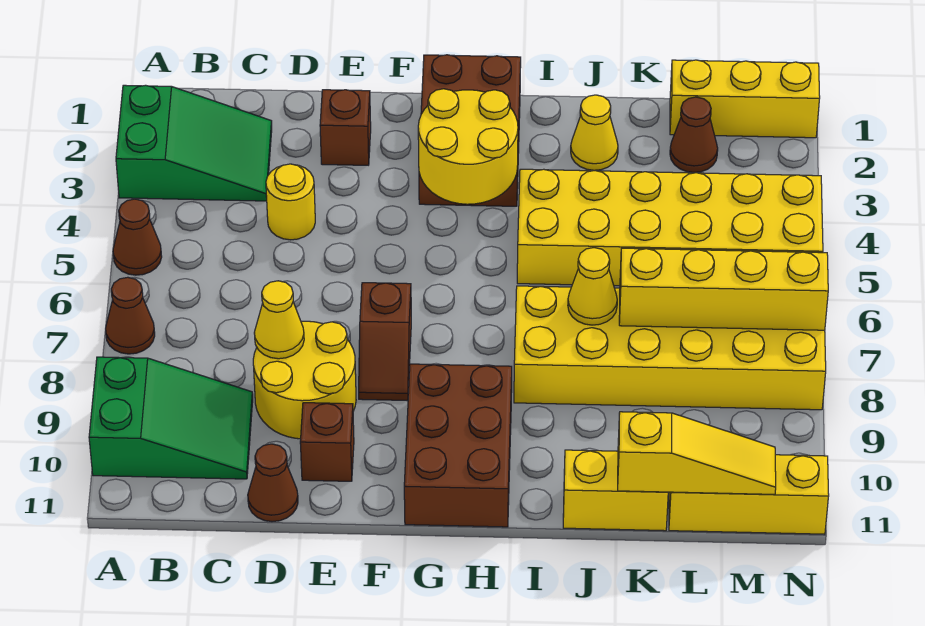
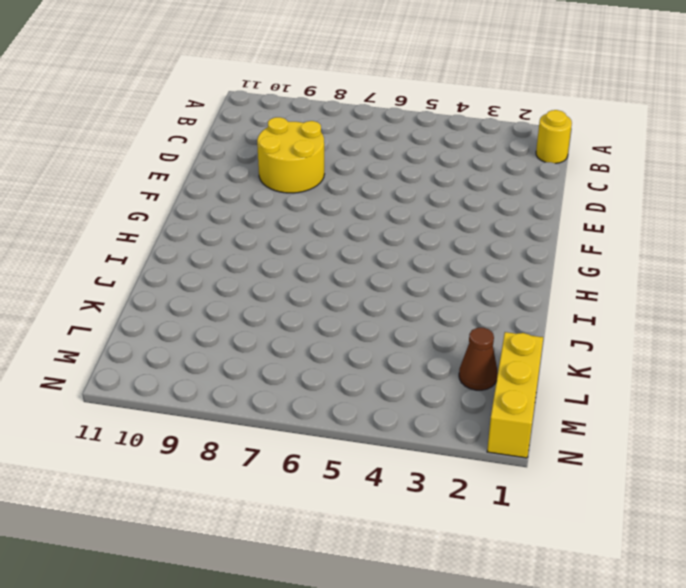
yellow round brick B1 level 1 -> yellow round brick D4 level 1
none -> green slope A2:C3 level 1 top A
none -> brown cone A5 level 1
none -> brown cone A7 level 1

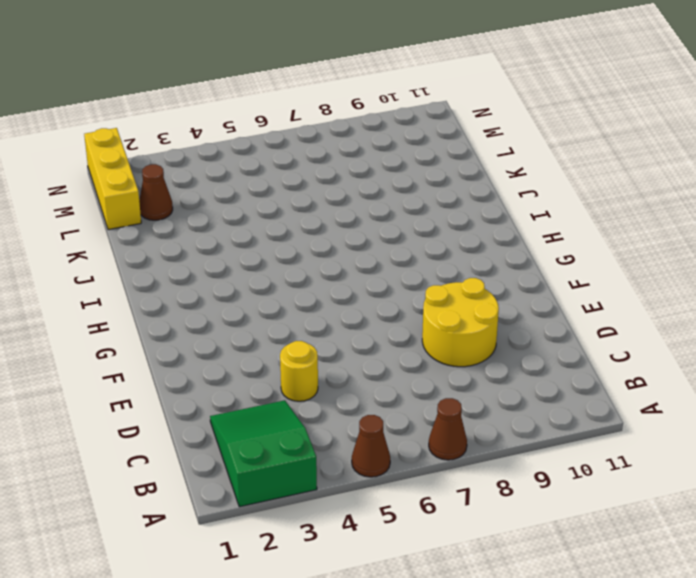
none -> green slope A9:C10 level 1 top A
none -> brown cone D11 level 1
none -> brown brick E2 level 1

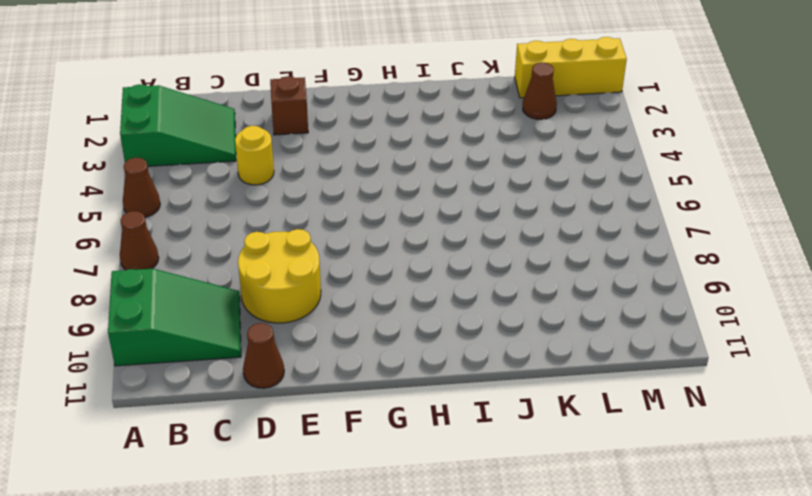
none -> brown brick E10 level 1
none -> brown slope F7:F8 level 1 top 7
none -> brown brick G1:H3 level 1

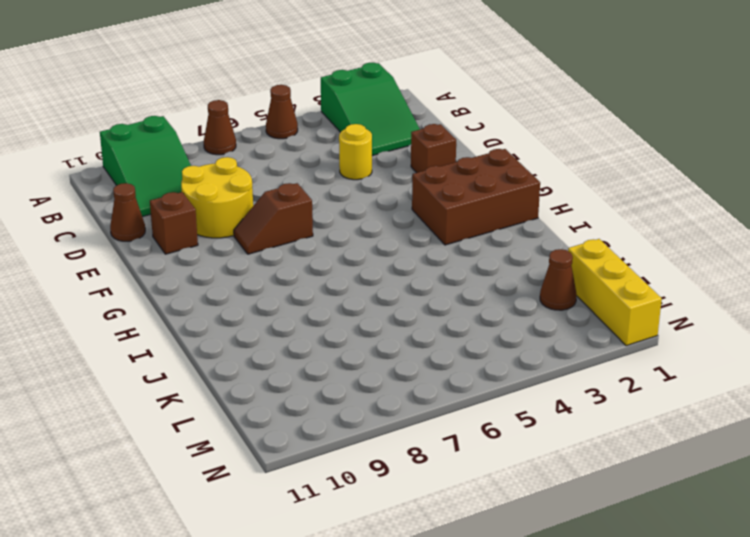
none -> brown brick G9:H11 level 1
none -> yellow brick I4:N5 level 1
none -> yellow brick I7:N8 level 1

